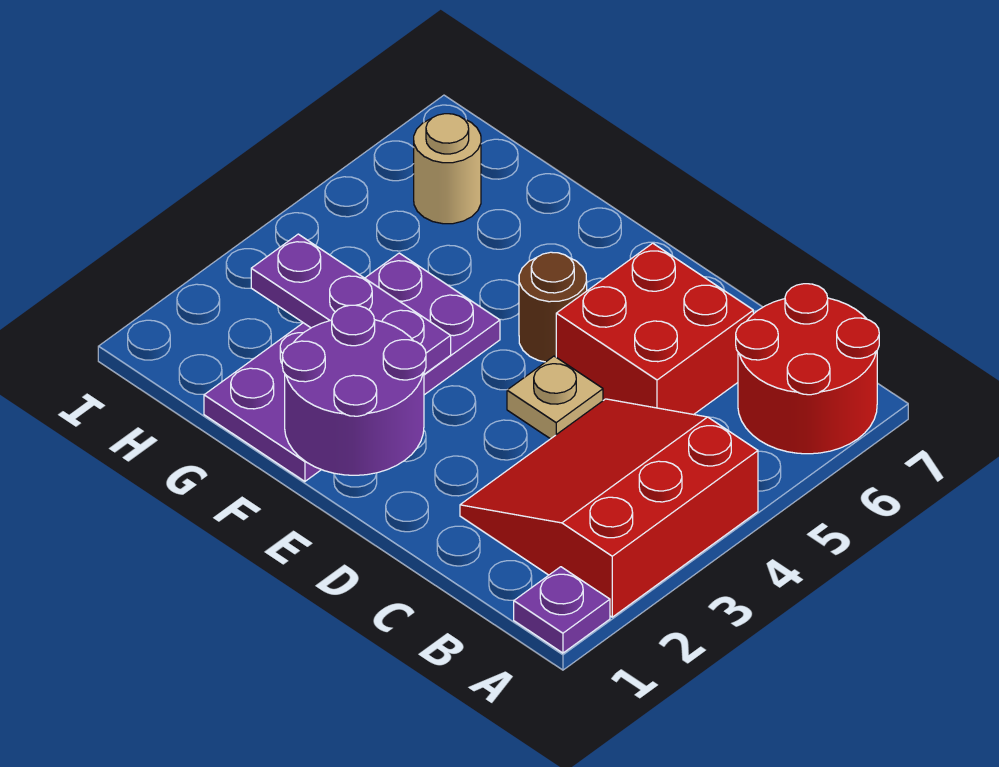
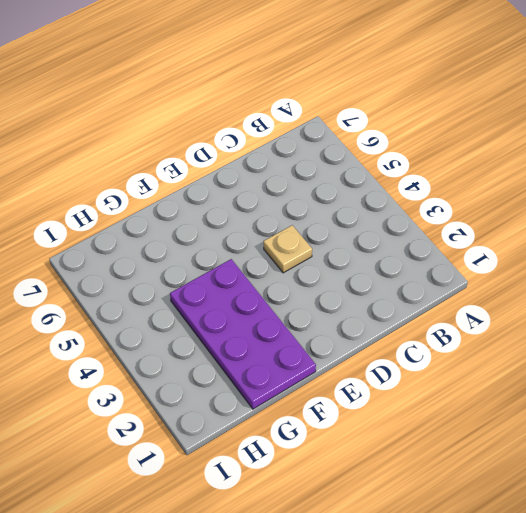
none -> purple plate A1 level 1
none -> red slope A2:C4 level 1 top A

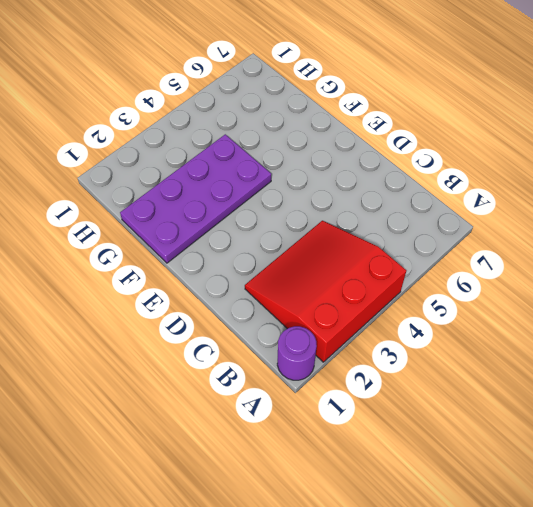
purple round brick A1 level 1 -> purple plate A1 level 1
none -> red round brick A6:B7 level 1
none -> red brick C5:D6 level 1

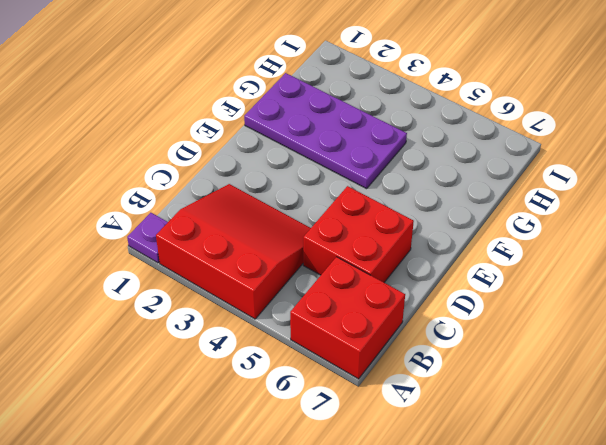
red brick A6:B7 level 1 -> red round brick A6:B7 level 1
none -> tan plate D4 level 1
none -> brown round brick E5 level 1

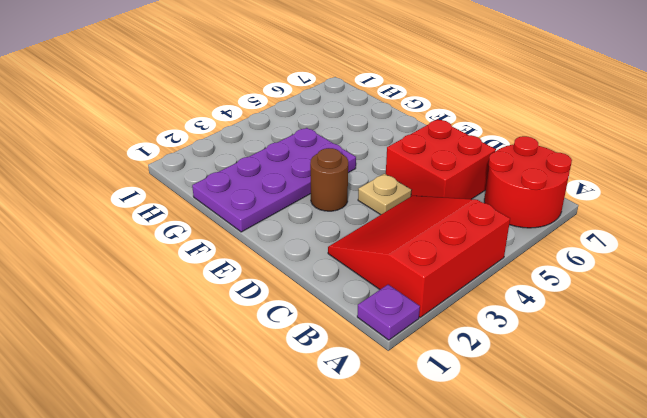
brown round brick E3 level 1 -> brown round brick E5 level 1
none -> tan round brick H6 level 1
none -> purple round brick E1:F2 level 2

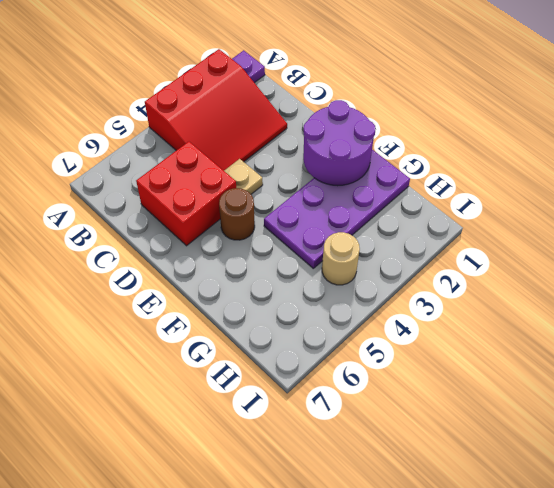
tan round brick H4 level 1 -> tan round brick H6 level 1
none -> red round brick A6:B7 level 1
none -> purple plate F3:H3 level 2

